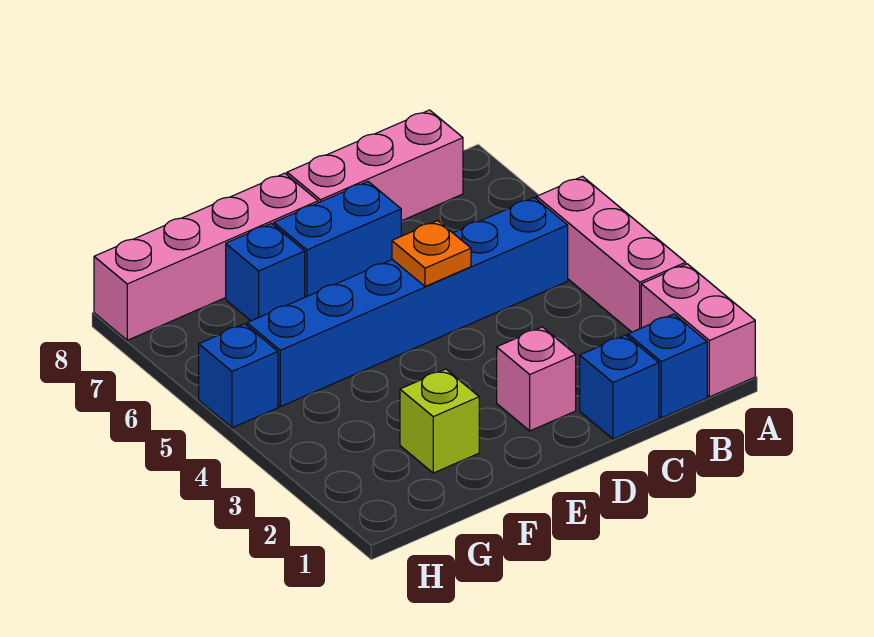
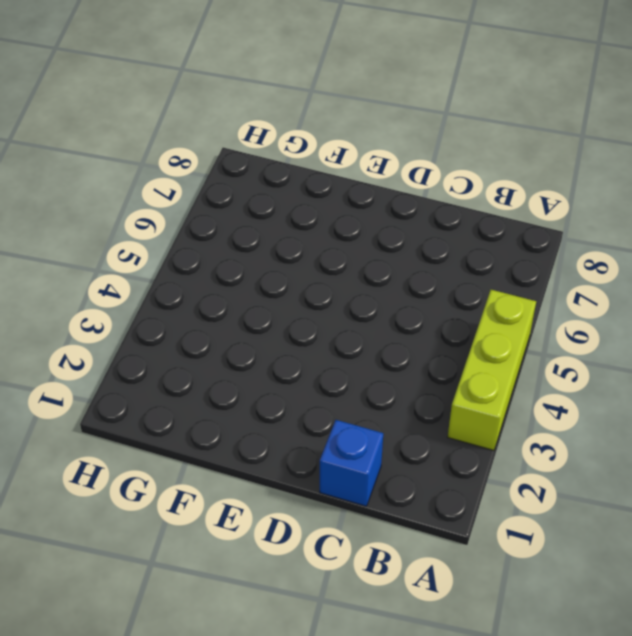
lime brick A3:A5 level 1 -> pink brick A3:A5 level 1
none -> pink brick A1:A2 level 1
none -> blue brick B1 level 1
none -> blue brick B5:G5 level 1

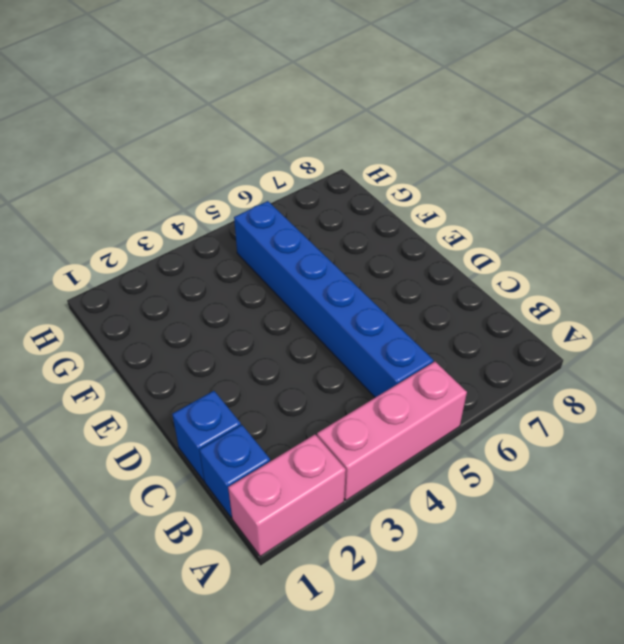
none -> pink brick B8:D8 level 1
none -> pink brick D2 level 1
none -> blue brick D7:E7 level 1

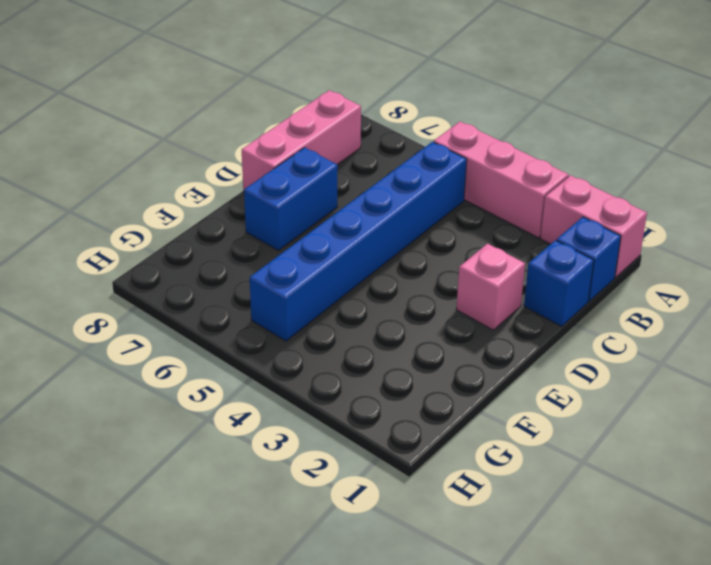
none -> pink brick E8:H8 level 1
none -> lime brick F2 level 1
none -> blue brick F7 level 1

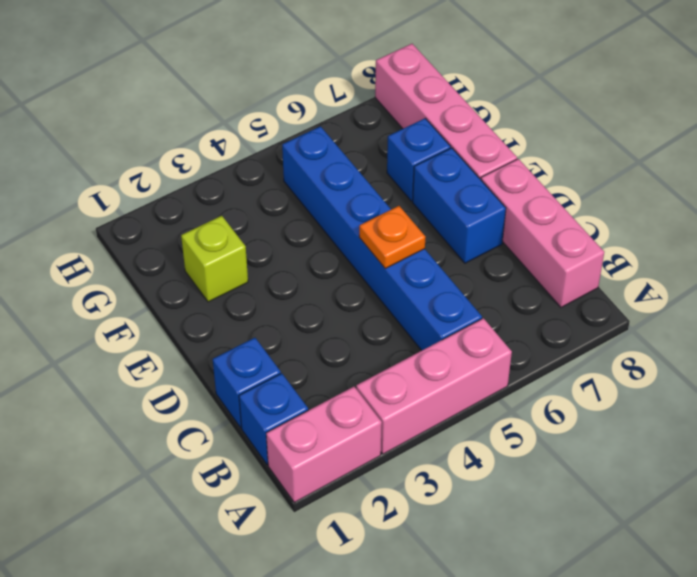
none -> pink brick D2 level 1
none -> blue brick H5 level 1

